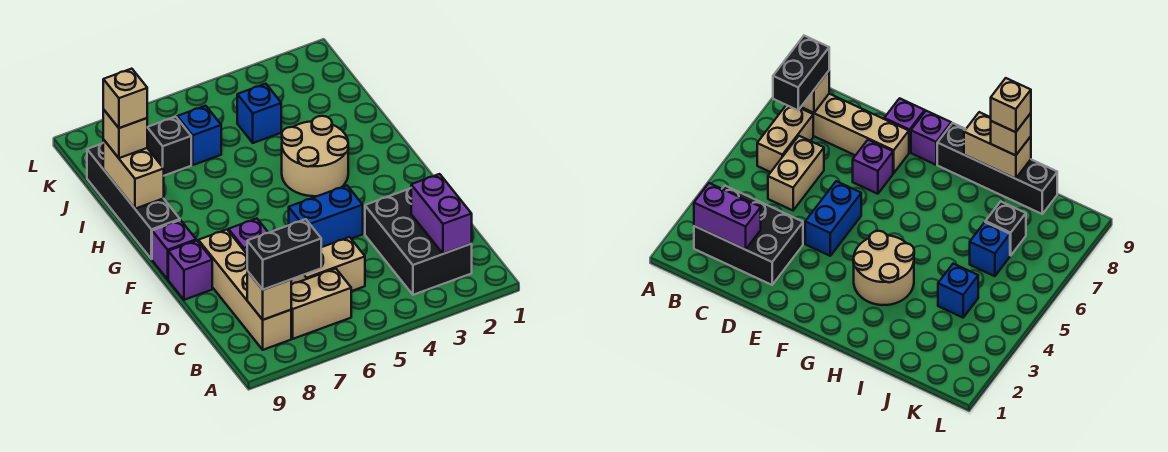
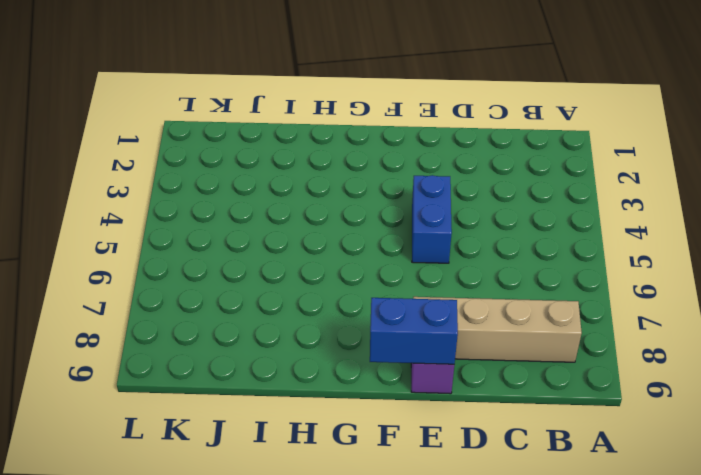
blue brick E9:F9 level 2 -> none
none -> black brick B2:D3 level 1
none -> tan brick B6:B7 level 1
none -> tan brick C5:C6 level 1

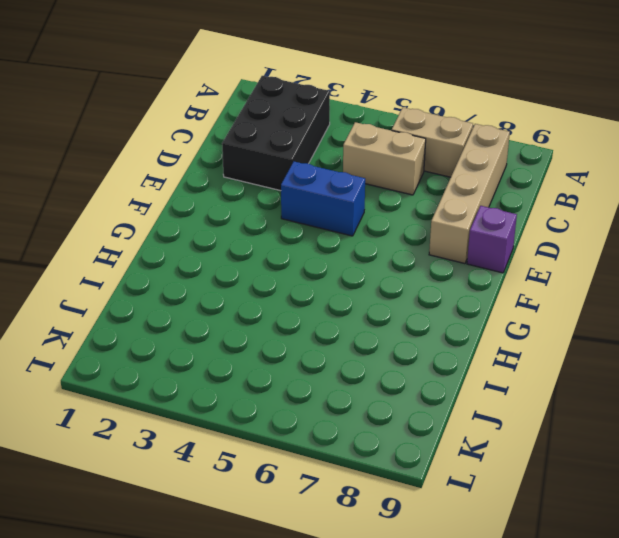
none -> purple brick E7 level 1
none -> purple brick F9 level 1
none -> tan round brick G3:H4 level 1

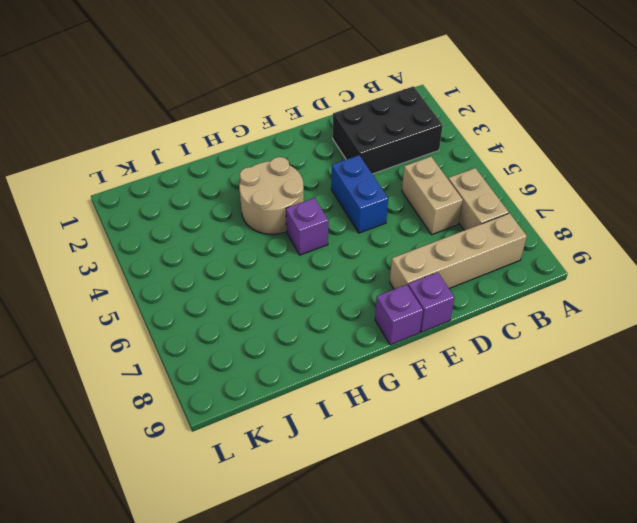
purple brick G5 level 1 -> purple brick E7 level 1
none -> black brick G9:J9 level 1
none -> blue brick J4 level 1
none -> blue brick J6 level 1

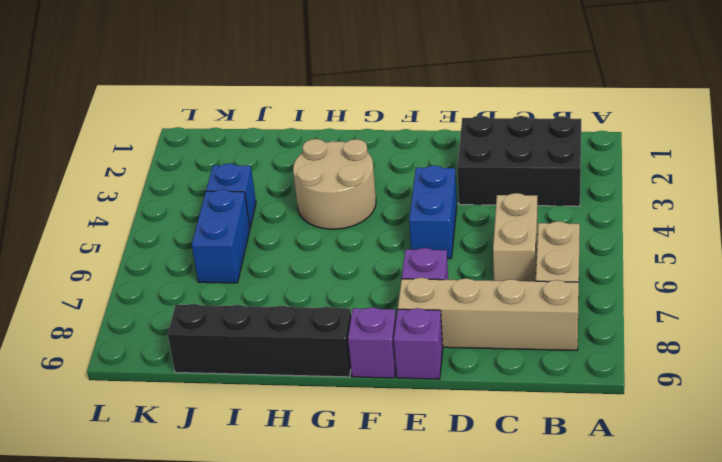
blue brick J5:J6 level 1 -> blue brick J6 level 1
none -> black brick J7 level 1
none -> purple brick B2:C2 level 2
none -> tan brick B8 level 2

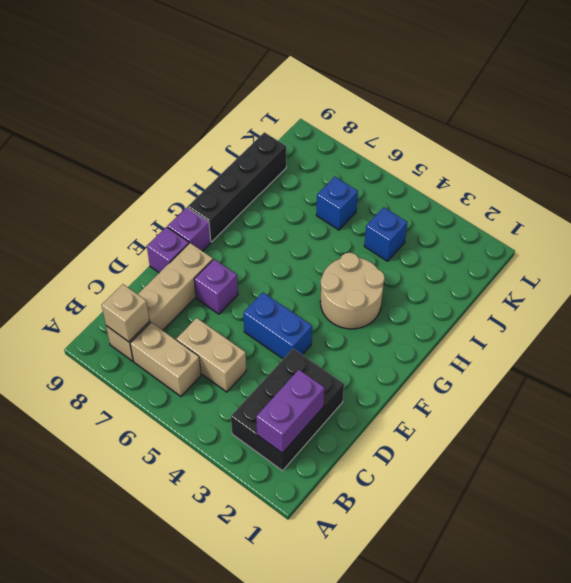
none -> black brick J7 level 1
none -> tan brick H9:I9 level 2
none -> black brick B7:B8 level 3

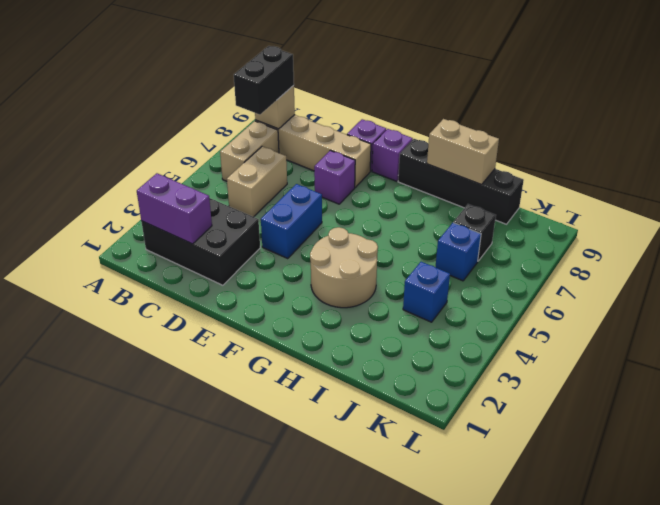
none -> tan brick I9 level 3
none -> tan brick I9 level 4

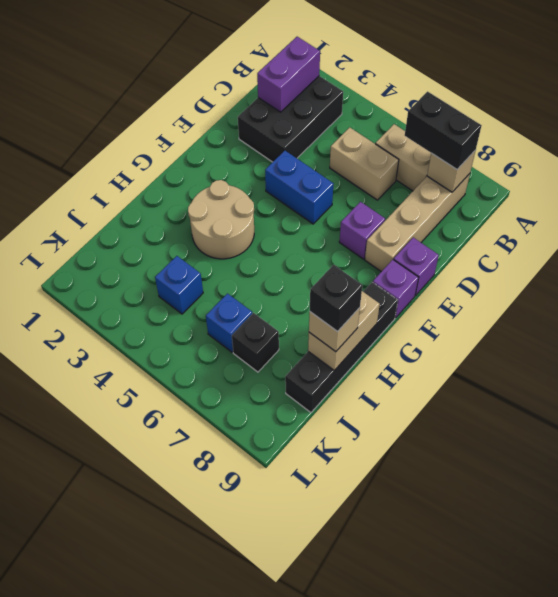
black brick I9 level 4 -> tan brick I9 level 4

